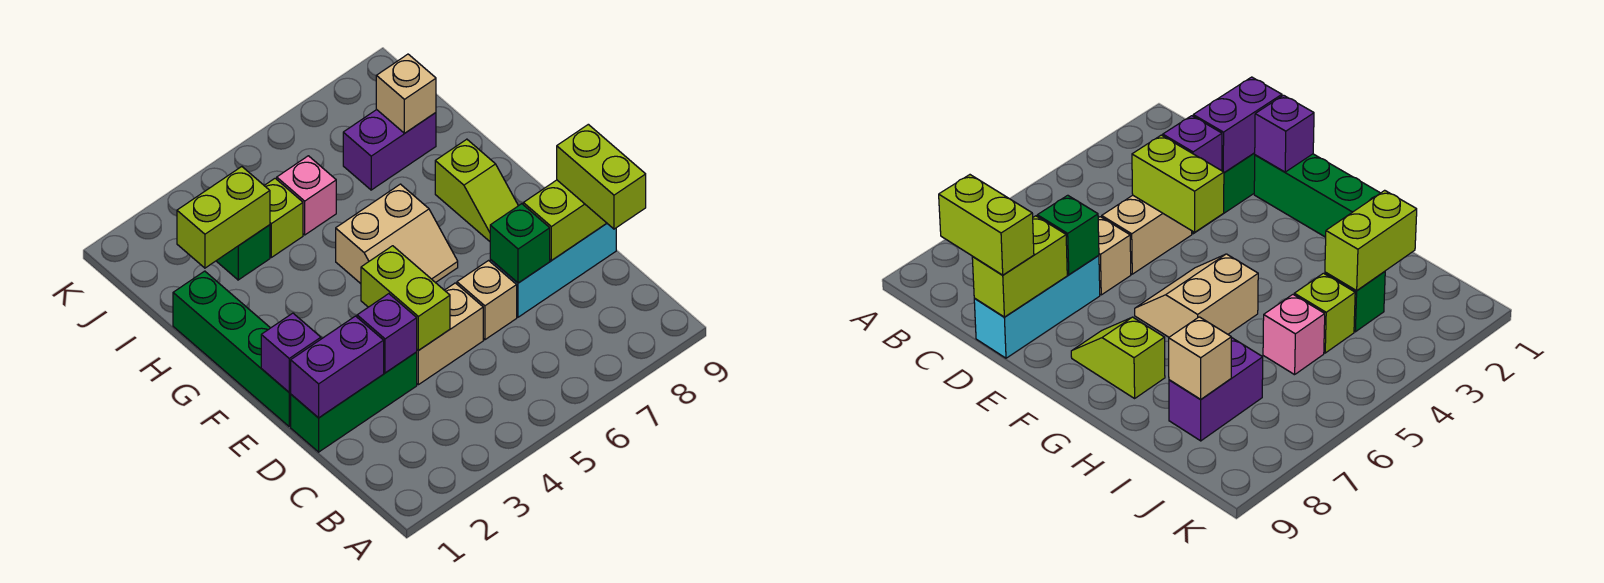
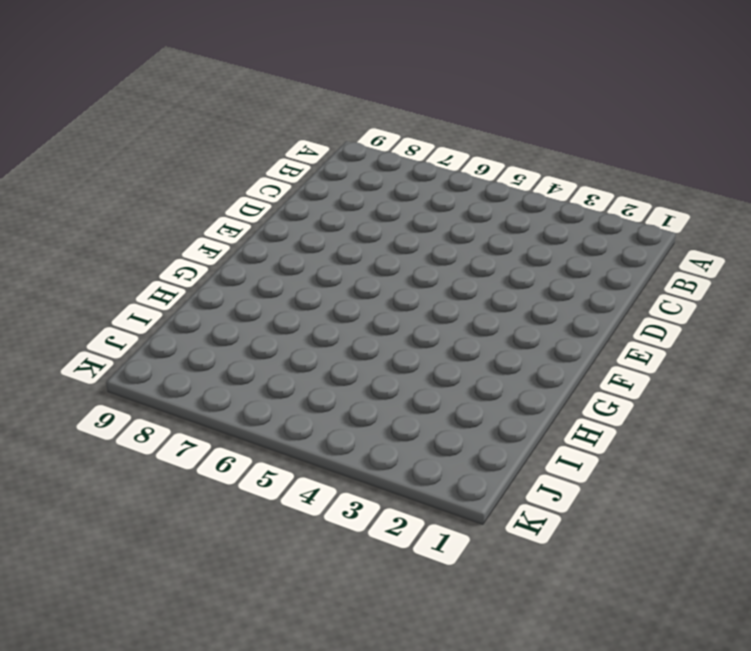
none -> green brick D1:D3 level 1
none -> tan brick D4:D5 level 1
none -> tan brick D6 level 1

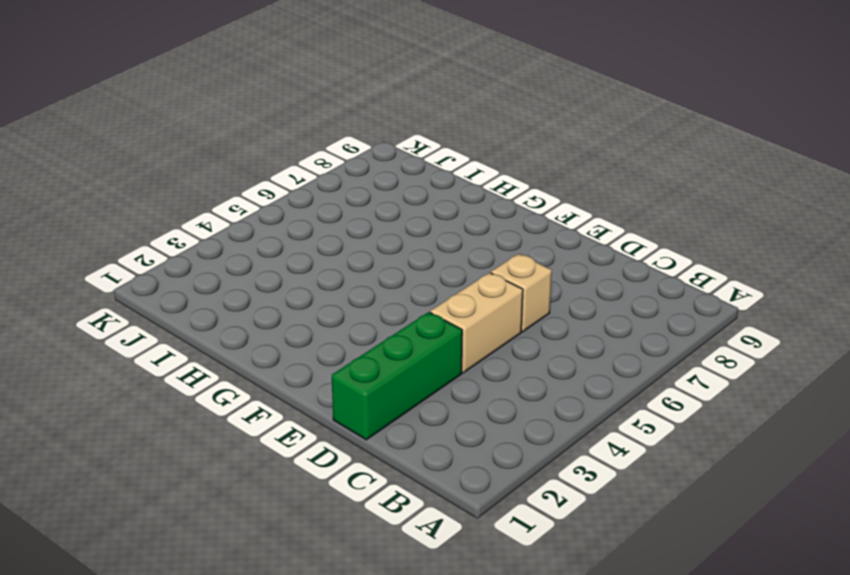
none -> cyan brick D7:D9 level 1
none -> green brick E1:H1 level 1
none -> tan slope F5:G6 level 1 top G

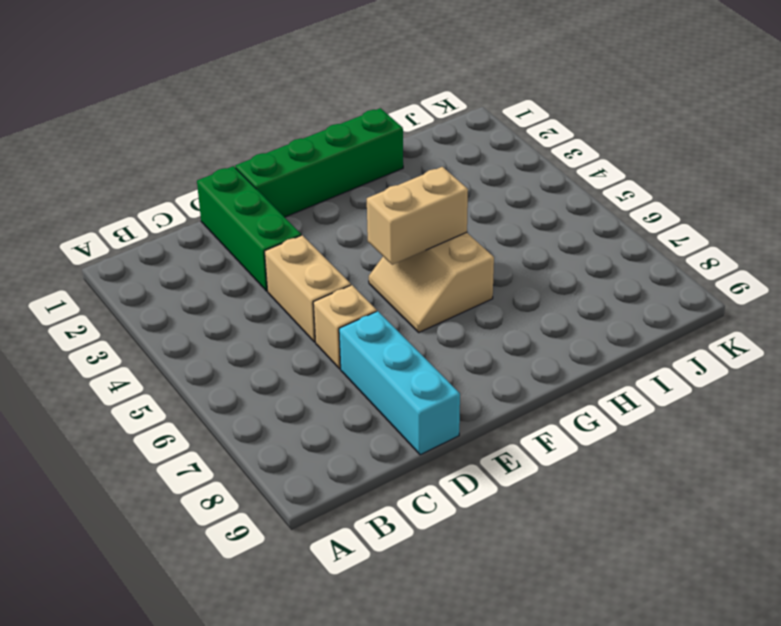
tan brick F5:G5 level 2 -> none
none -> lime slope F8:G8 level 1 top G
none -> green brick I3 level 1
none -> lime brick I4 level 1

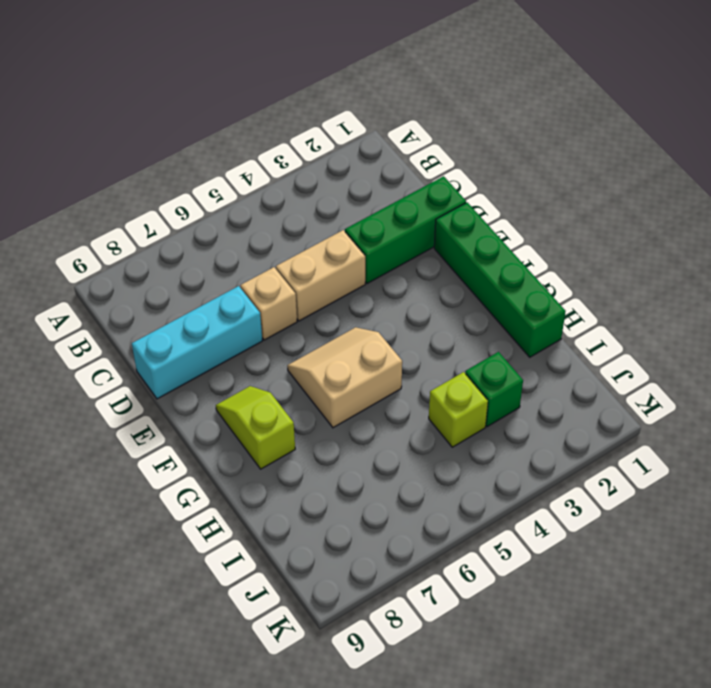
none -> pink brick I5 level 1
none -> purple brick I7:I8 level 1
none -> purple brick D1:D2 level 2

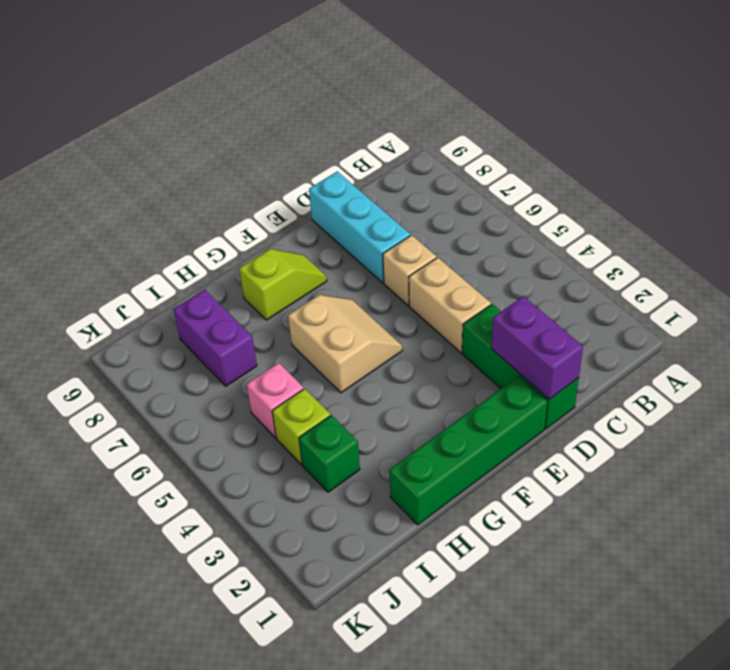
none -> purple brick D3 level 2
none -> lime brick D4:E4 level 2
none -> green brick D7 level 2

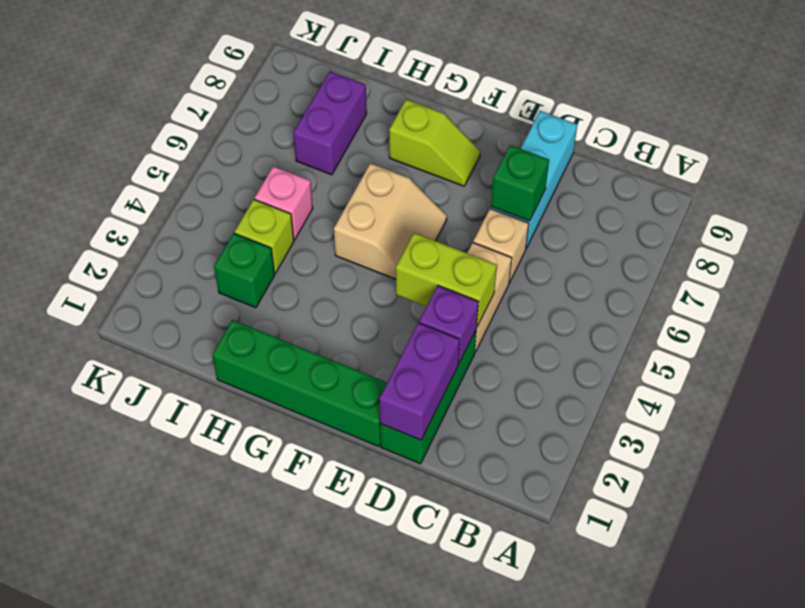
none -> lime brick D8:D9 level 2
none -> purple brick E1 level 2
none -> lime brick I2:I3 level 2

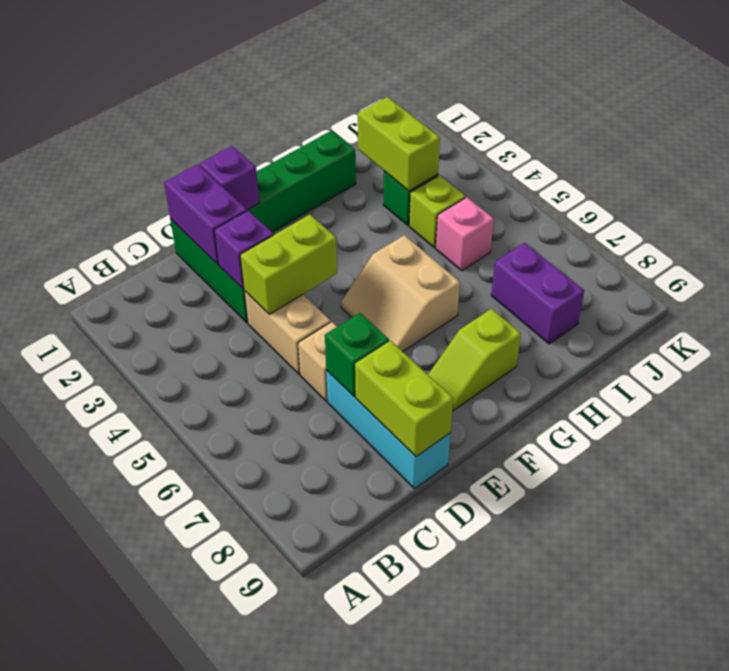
none -> tan brick I8 level 2
none -> lime brick C9:D9 level 3

